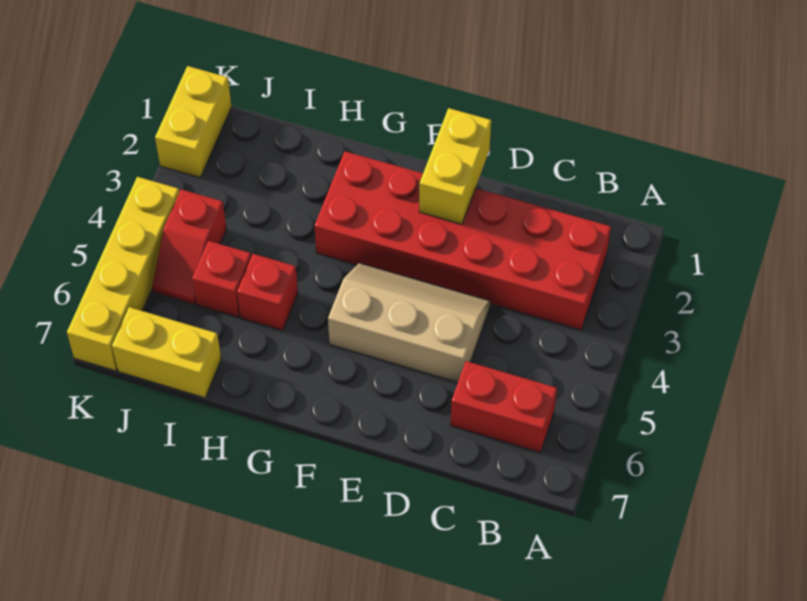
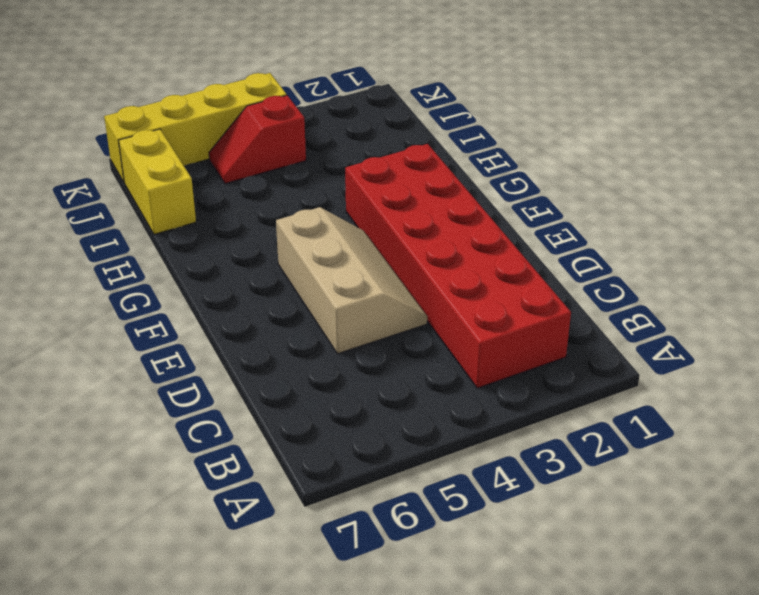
none -> red brick B6:C6 level 1
none -> red brick H5 level 1

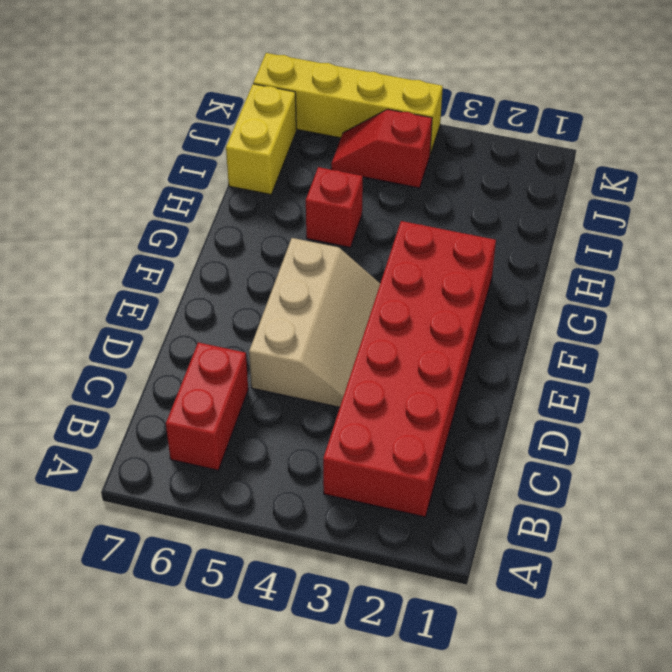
none -> red brick I5 level 1
none -> yellow brick K1:K2 level 1

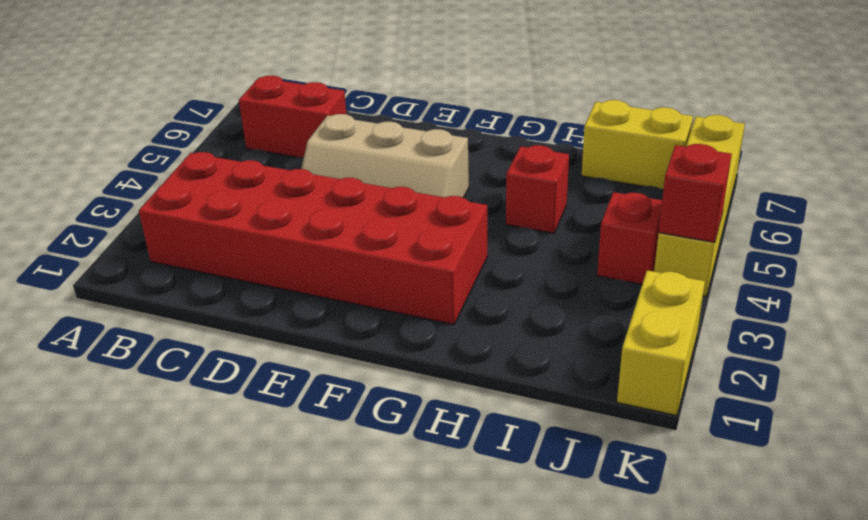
red brick K4 level 2 -> red brick I5 level 1
none -> yellow brick E1:E2 level 2

